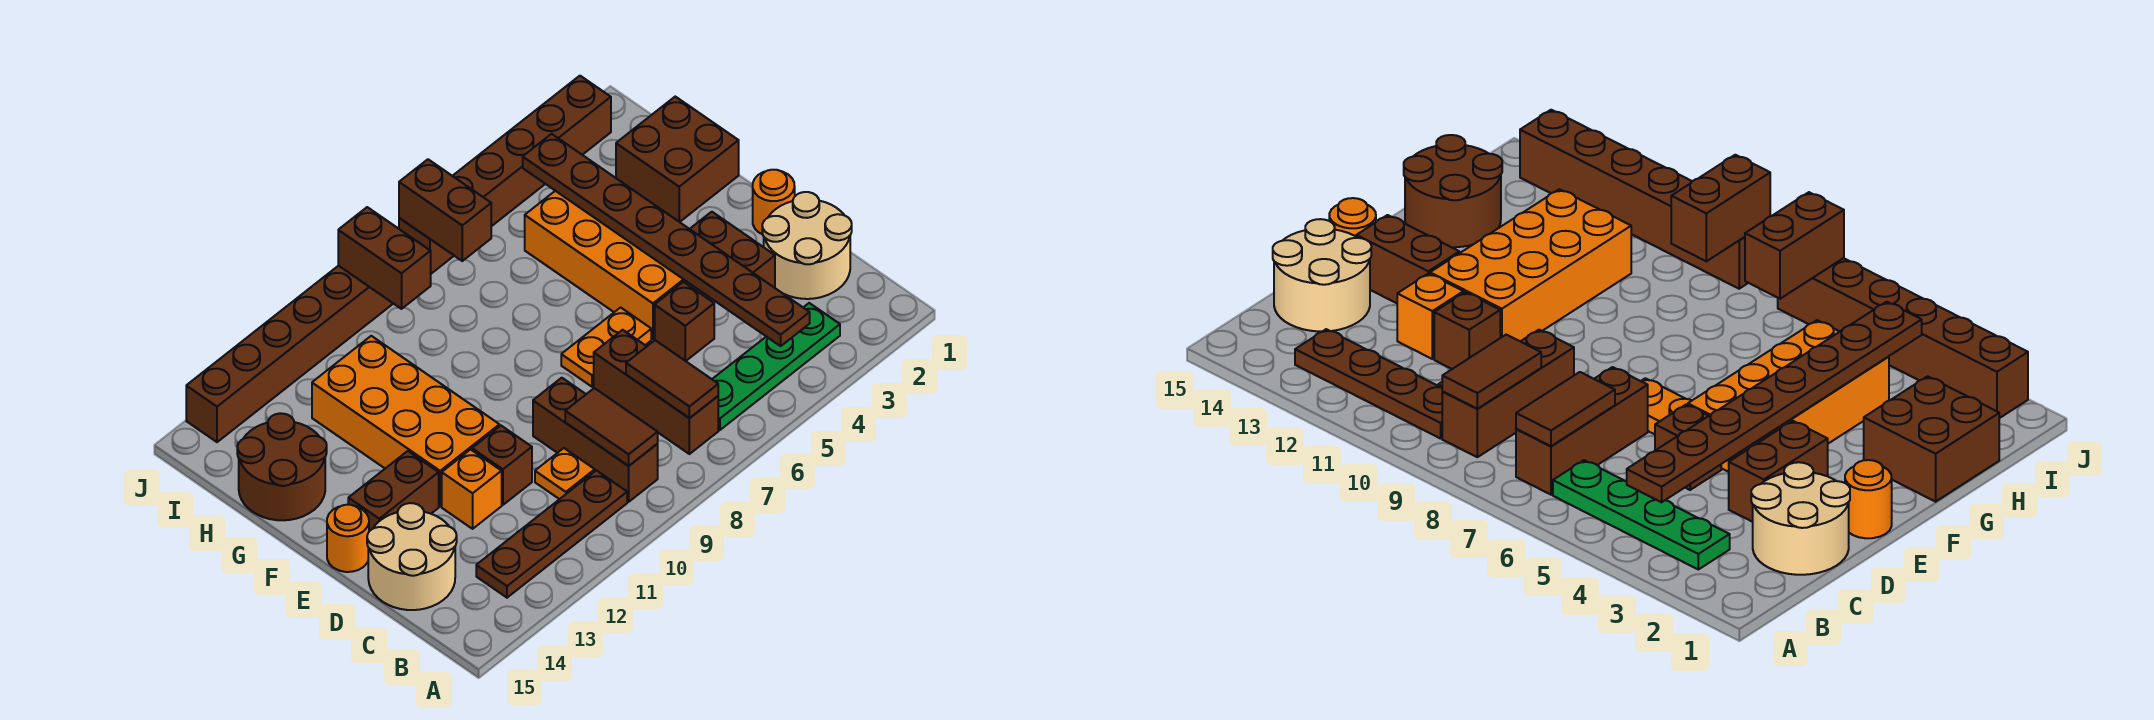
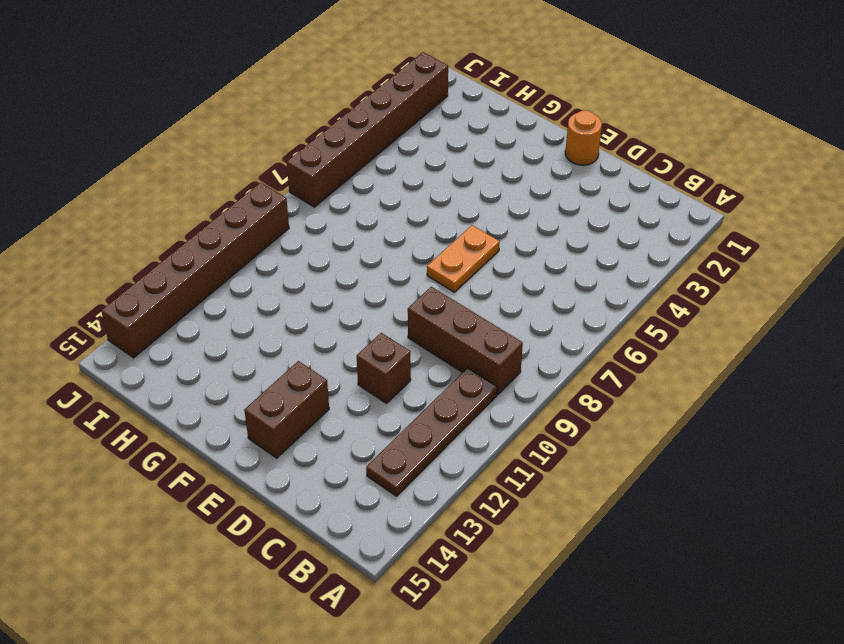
none -> green plate B3:B6 level 1
none -> brown brick B7:D7 level 1
none -> tan round brick C1:D2 level 1

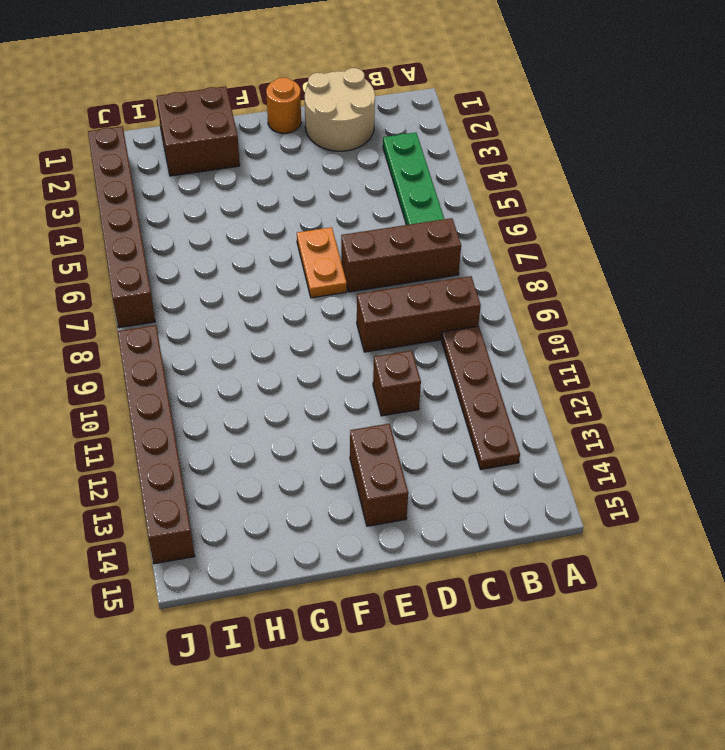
none -> orange plate C10 level 1
none -> tan round brick C14:D15 level 1
none -> brown brick D3:E3 level 1

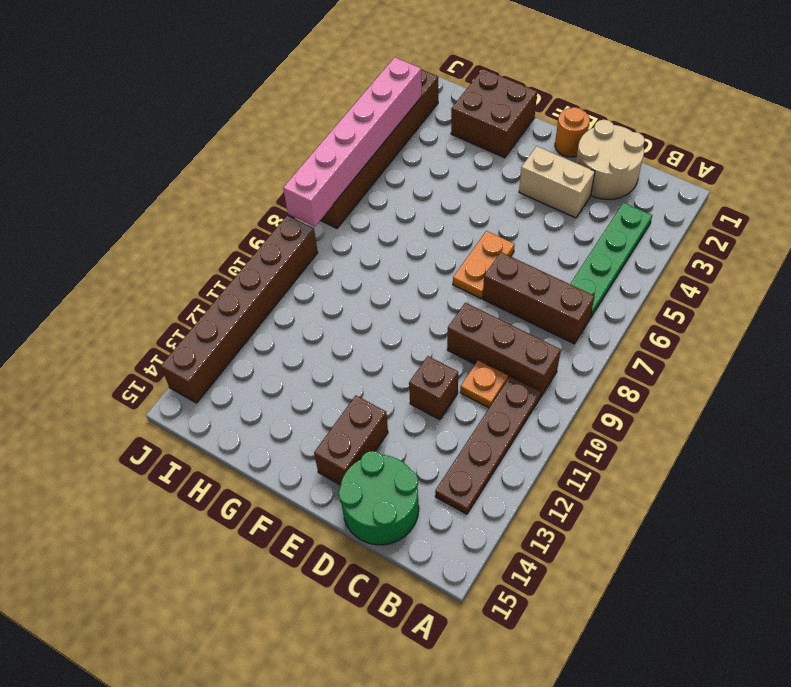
green round brick C14:D15 level 1 -> tan round brick C14:D15 level 1
tan brick D3:E3 level 1 -> brown brick D3:E3 level 1
pink brick J3:J8 level 2 -> brown brick I7:J7 level 2
none -> brown brick D5 level 1
none -> orange brick D12 level 1
none -> orange brick E4:H5 level 1

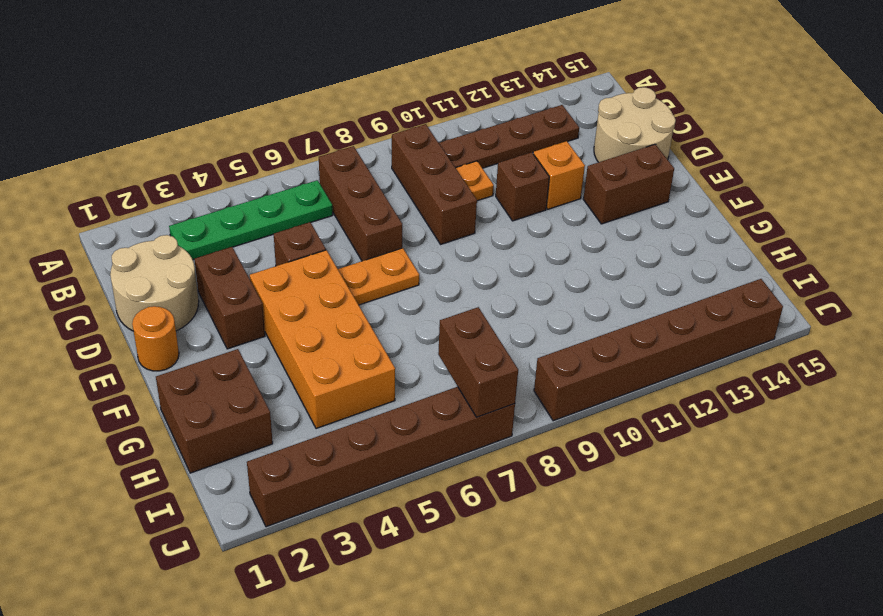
none -> orange brick E11:H12 level 1
none -> orange round brick E15 level 1
none -> brown round brick G14:H15 level 1

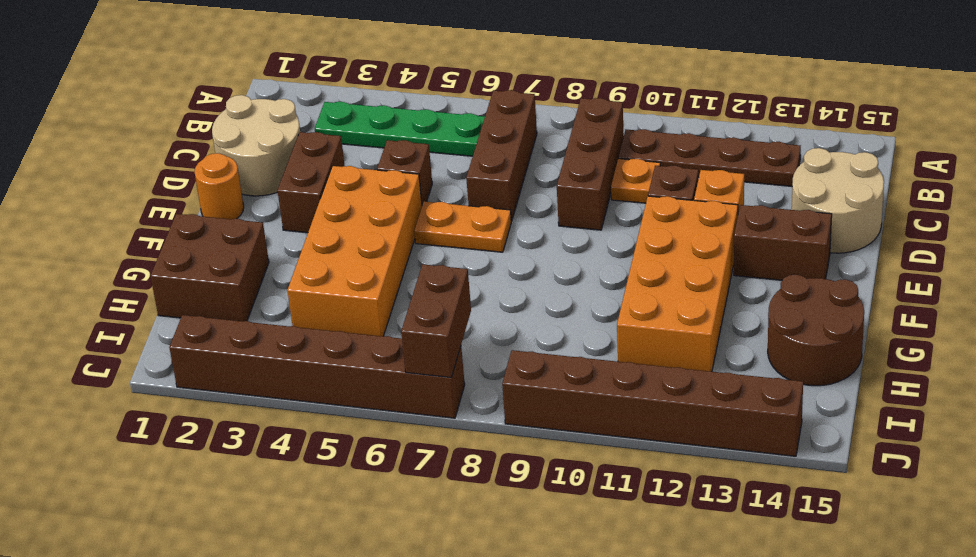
none -> orange round brick E15 level 1
none -> brown plate B4:I4 level 2
none -> brown tile B7:C7 level 2

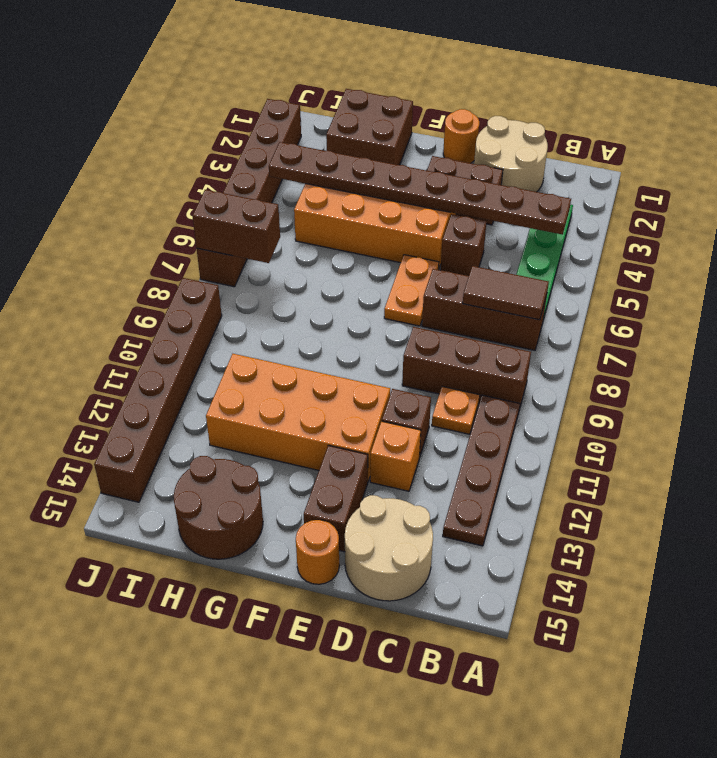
none -> brown tile B9:C9 level 2
none -> brown brick I9:J9 level 2

